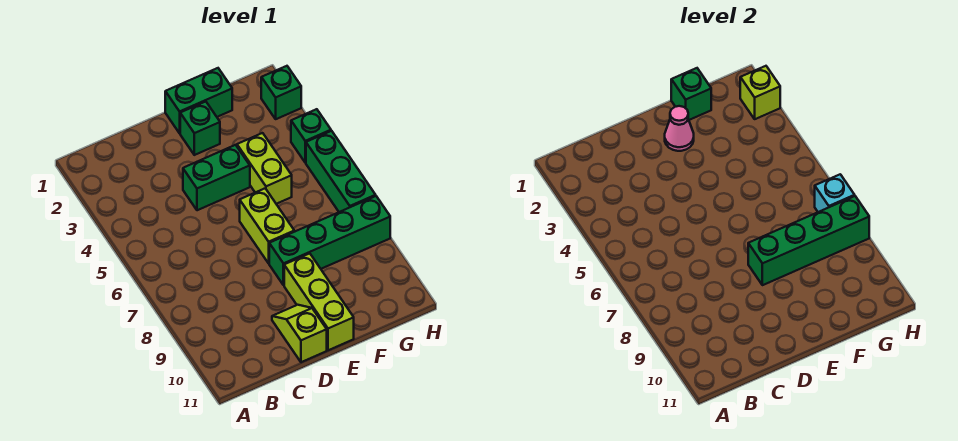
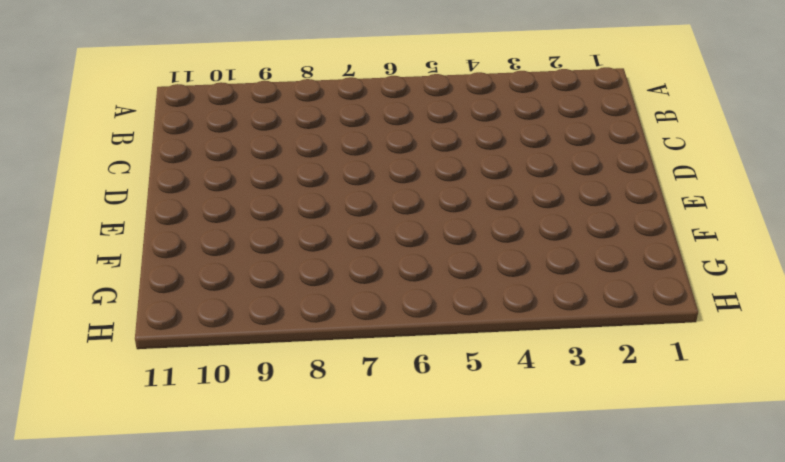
none -> green brick D4:E4 level 1
none -> lime slope D10:D11 level 1 top 11
none -> green brick E1:F1 level 1

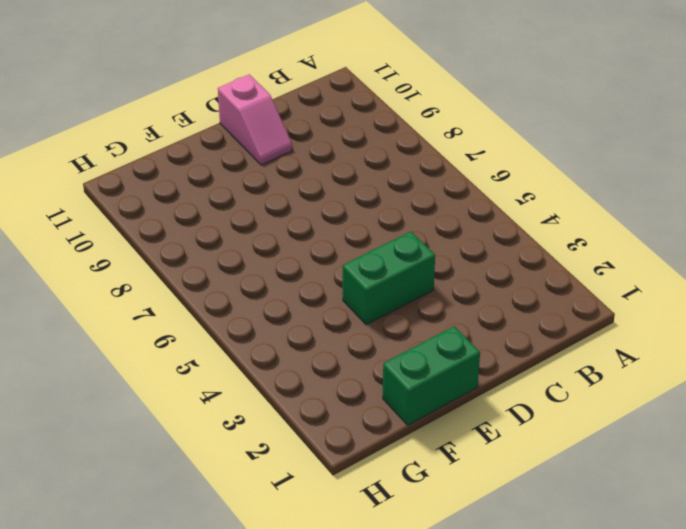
pink slope D10:D11 level 1 top 11 -> lime slope D10:D11 level 1 top 11
none -> green brick E2 level 1
none -> lime brick E6:E7 level 1
none -> green brick E8:H8 level 1

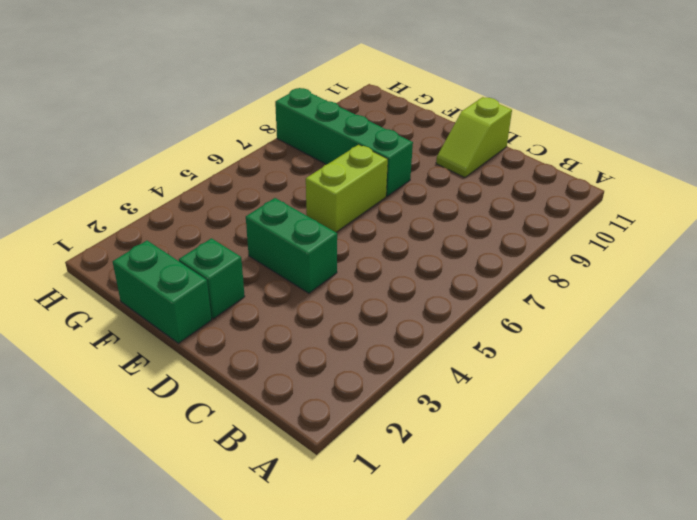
none -> lime brick E9:E11 level 1
none -> lime brick F4:F5 level 1
none -> green brick H2 level 1

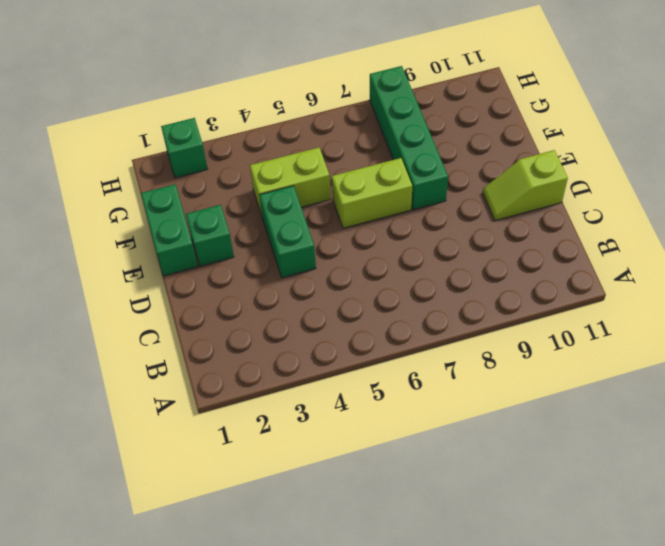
none -> lime brick E9:E11 level 1
none -> green brick H4 level 1
none -> green brick H5:H7 level 1

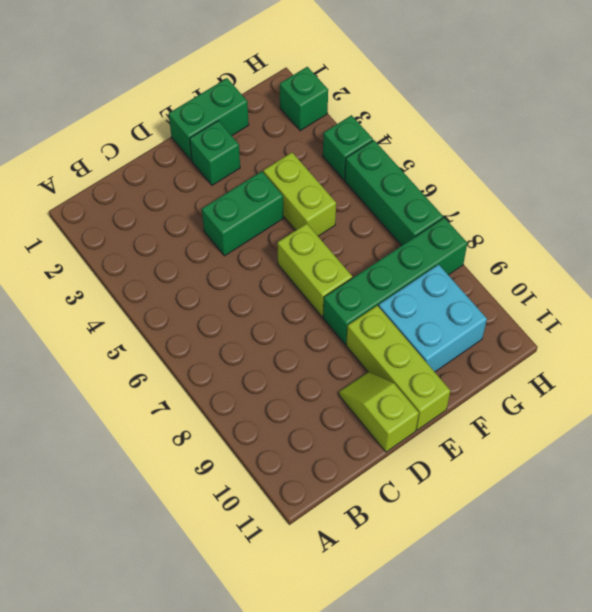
cyan brick F9:G10 level 1 -> none
none -> pink cone E2 level 2
none -> green brick E8:H8 level 2
none -> green brick F1 level 2

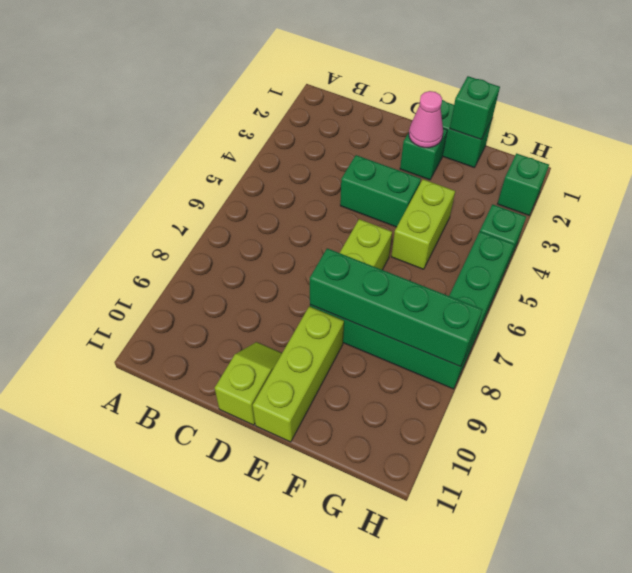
none -> lime brick H2 level 2
none -> cyan brick H7 level 2

